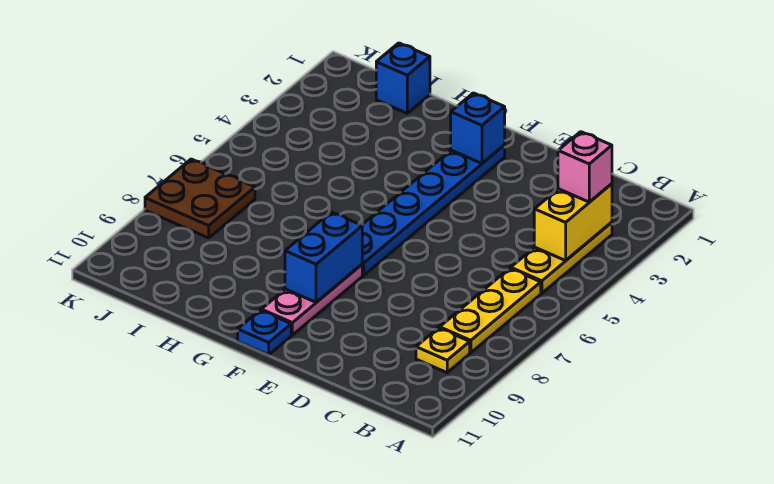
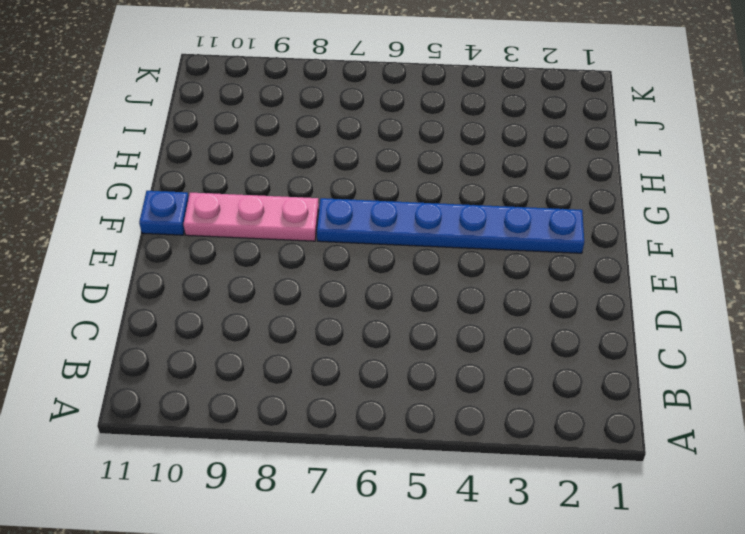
none -> yellow plate B3:B5 level 1
none -> yellow plate B6:B8 level 1
none -> yellow plate B9 level 1

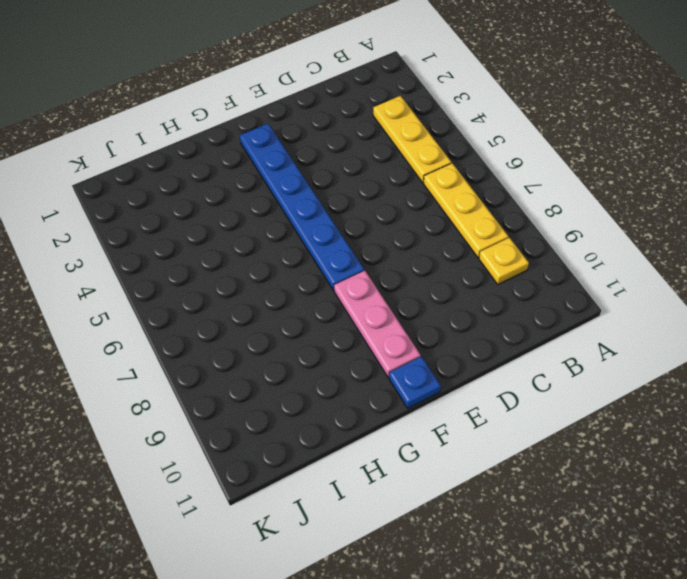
none -> blue brick I1 level 1
none -> brown plate J7:K8 level 1
none -> yellow brick B3:B4 level 2

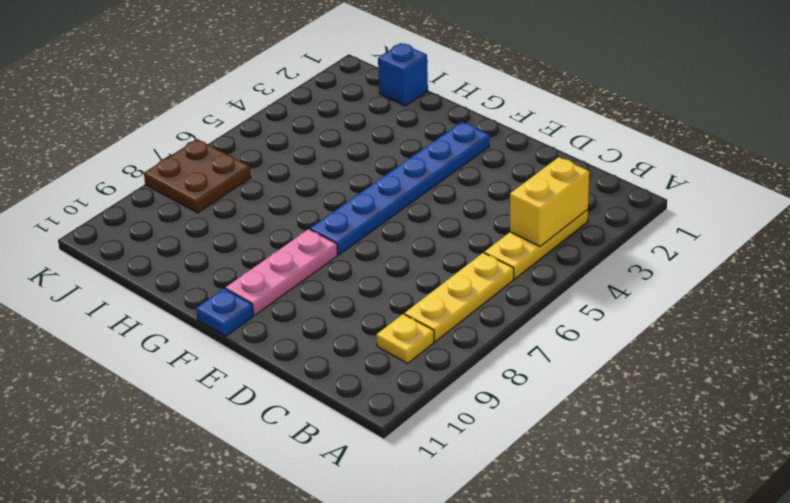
none -> blue brick F2 level 2
none -> blue brick F8:F9 level 2
none -> pink brick B3 level 3

